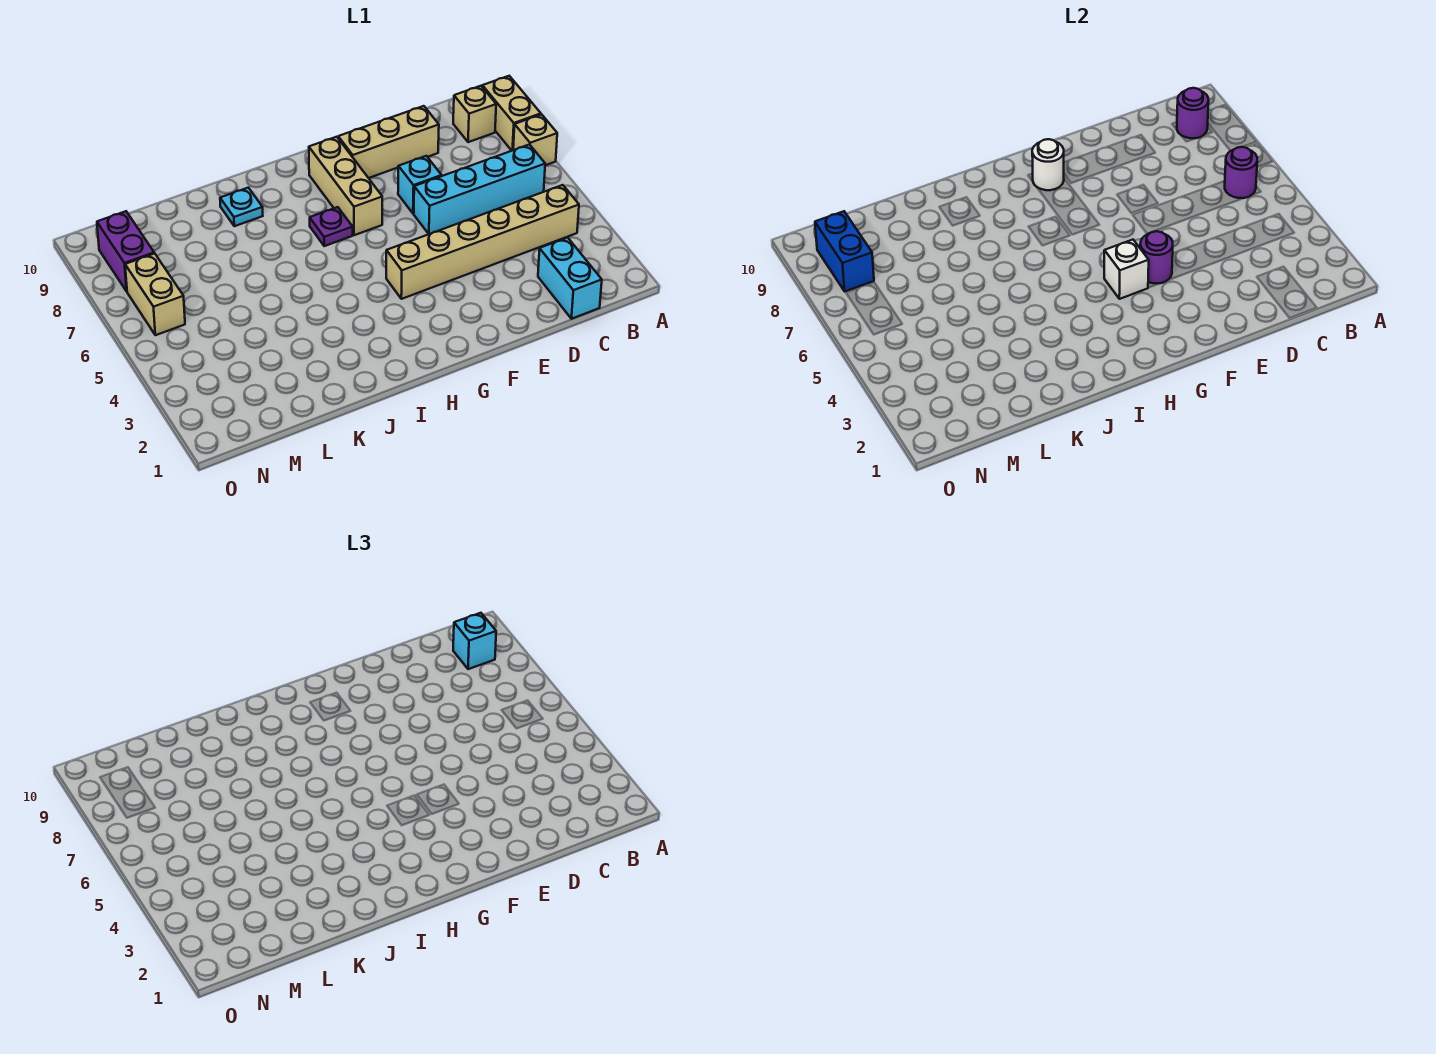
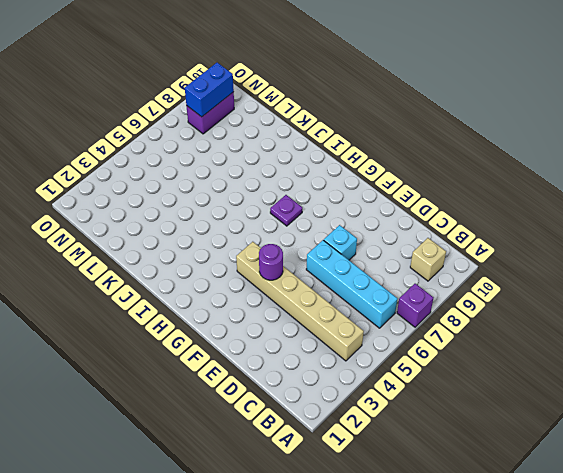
purple brick A7 level 1 -> tan brick A7 level 1
none -> tan brick A8:A9 level 1
none -> cyan brick C1:C2 level 1
none -> tan brick D9:F9 level 1

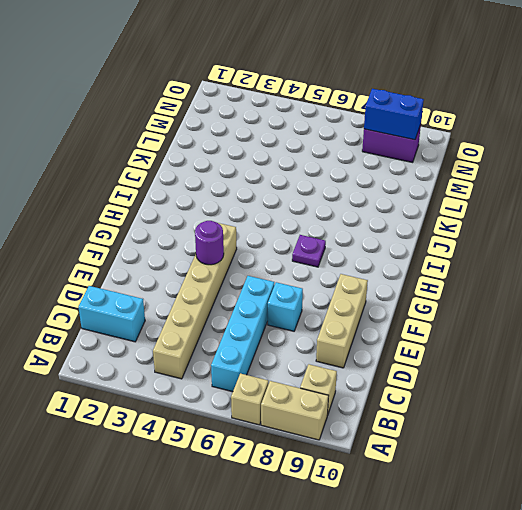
none -> tan brick G7:G9 level 1
none -> cyan plate J9 level 1
none -> tan brick N6:N7 level 1

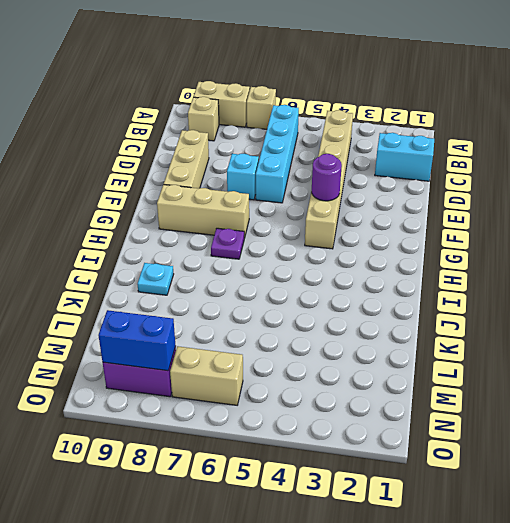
none -> purple round brick B6 level 2
none -> purple round brick B9 level 2
none -> white brick G4 level 2

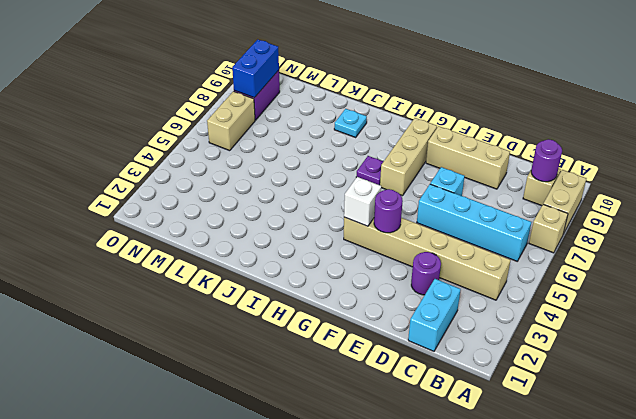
purple round brick D3 level 1 -> purple round brick B6 level 2
none -> white round brick G9 level 2
none -> cyan brick B9 level 3

